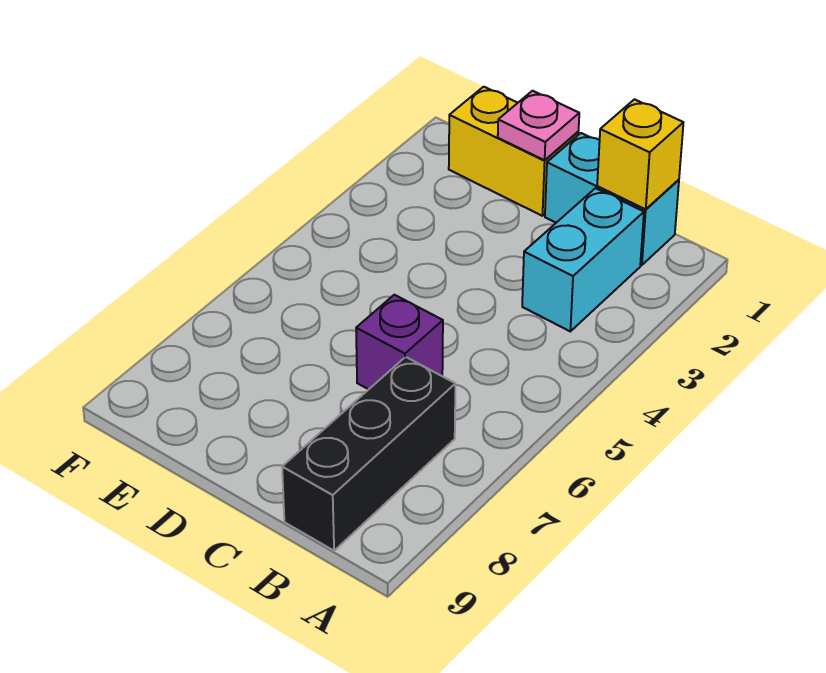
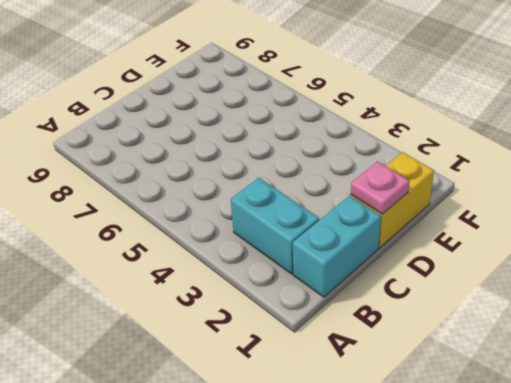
none -> black brick B7:B9 level 1
none -> purple brick C6 level 1

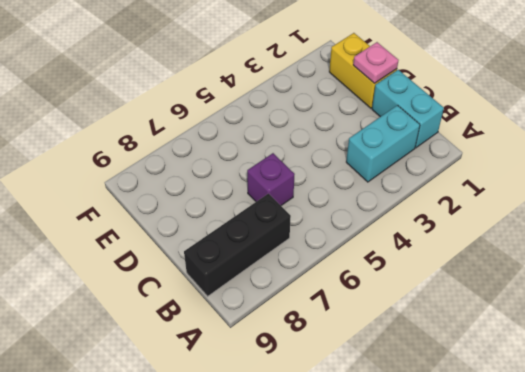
none -> yellow brick B1 level 2

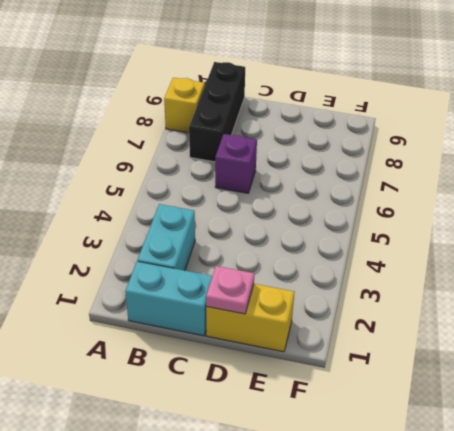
yellow brick A8 level 1 -> yellow brick B1 level 2

